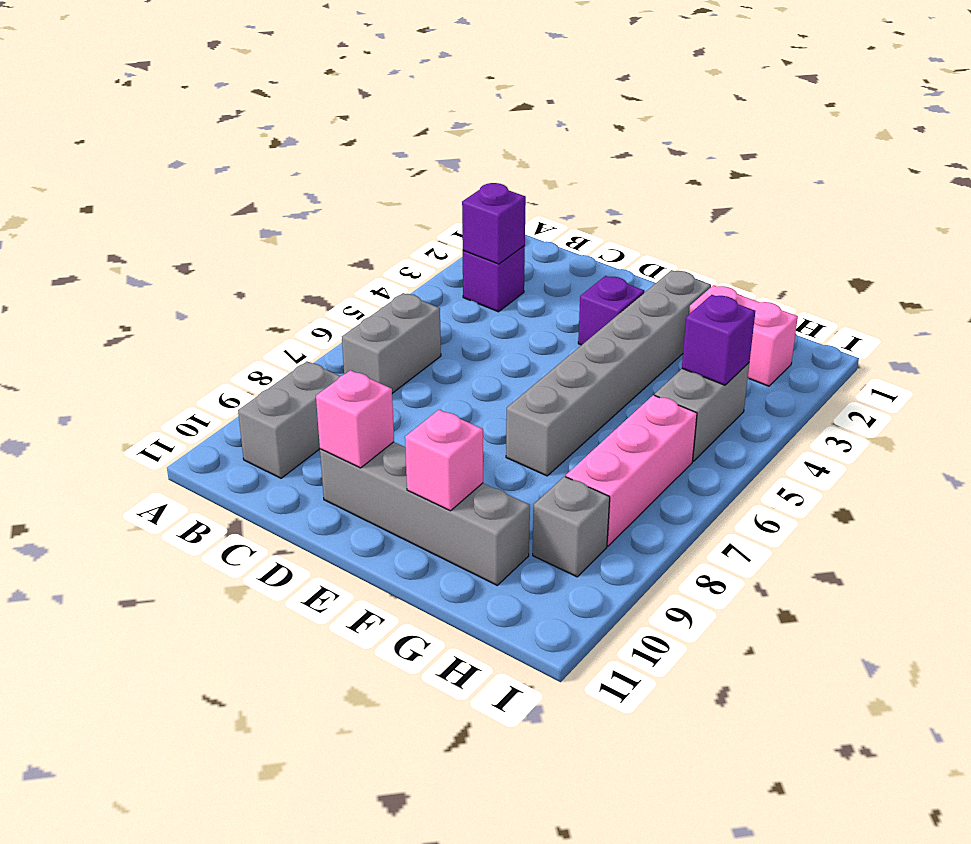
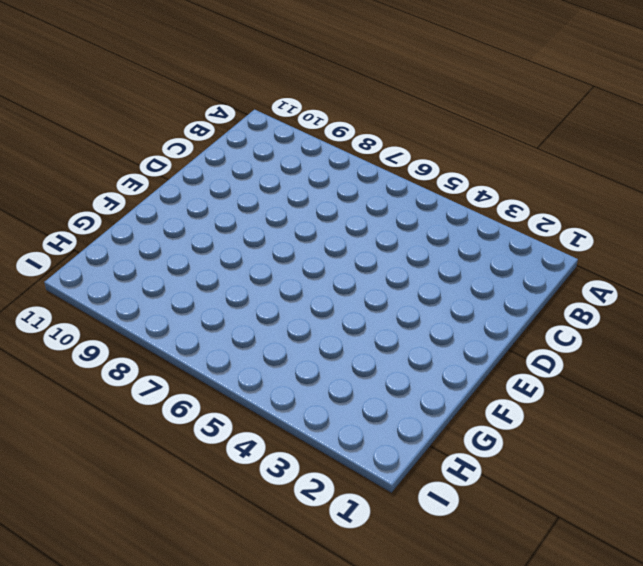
none -> purple brick B3 level 1
none -> grey brick B6:B7 level 1
none -> grey brick B9:B10 level 1

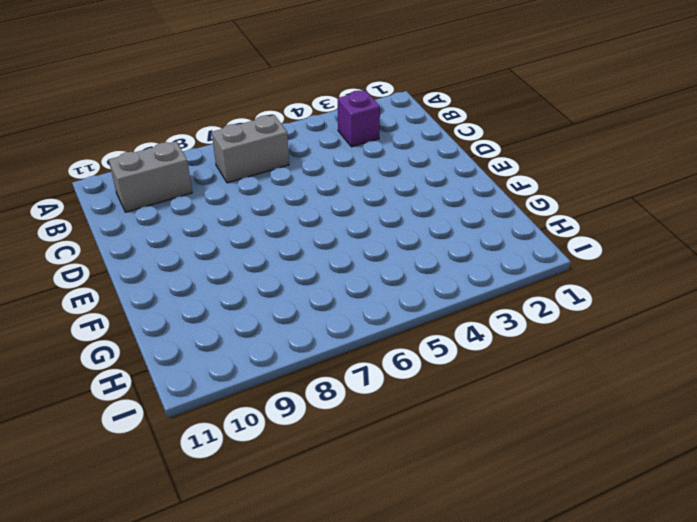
none -> grey brick D10:G10 level 1
none -> purple brick E3 level 1
none -> grey brick F2:F7 level 1

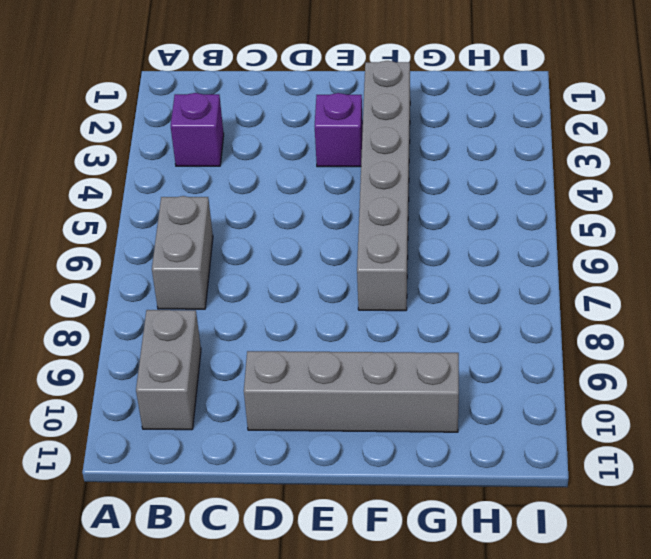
none -> pink brick G2:H2 level 1
none -> grey brick H4:H5 level 1
none -> pink brick H6:H8 level 1

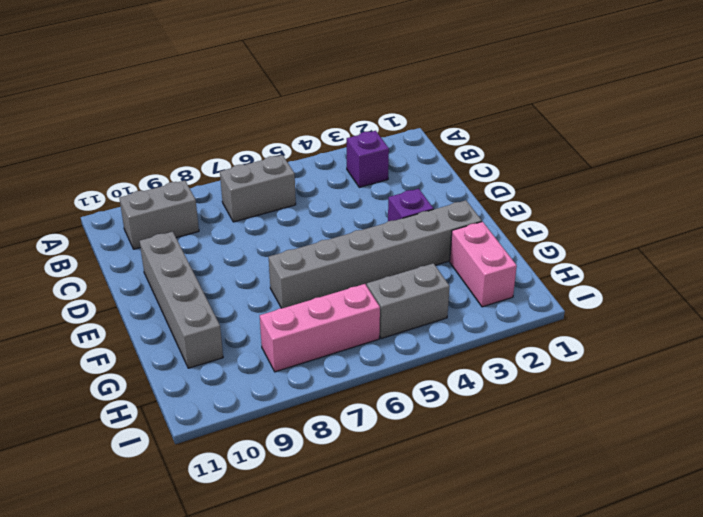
none -> grey brick H9 level 1
none -> purple brick B3 level 2
none -> pink brick D10 level 2

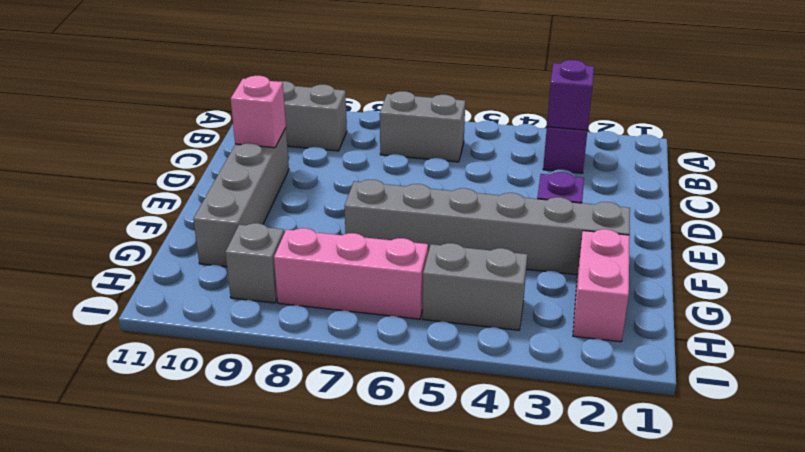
none -> pink brick F10 level 2
none -> purple brick H4 level 2

